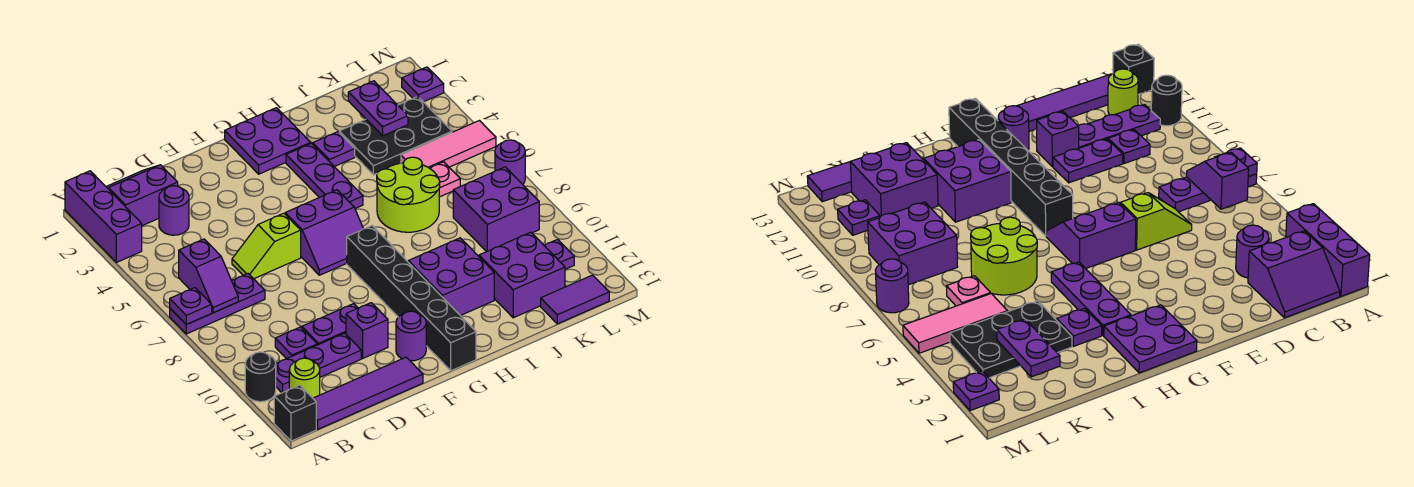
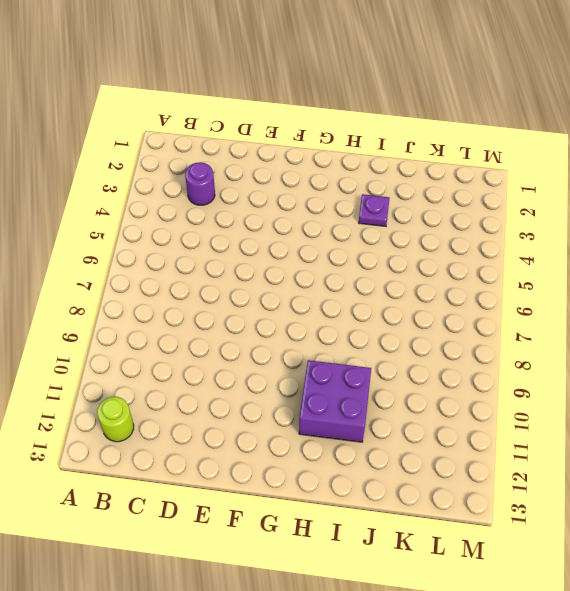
none -> purple brick A1:A3 level 1
none -> purple plate A7:C7 level 1
none -> black round brick A11 level 1
none -> black brick A13 level 1

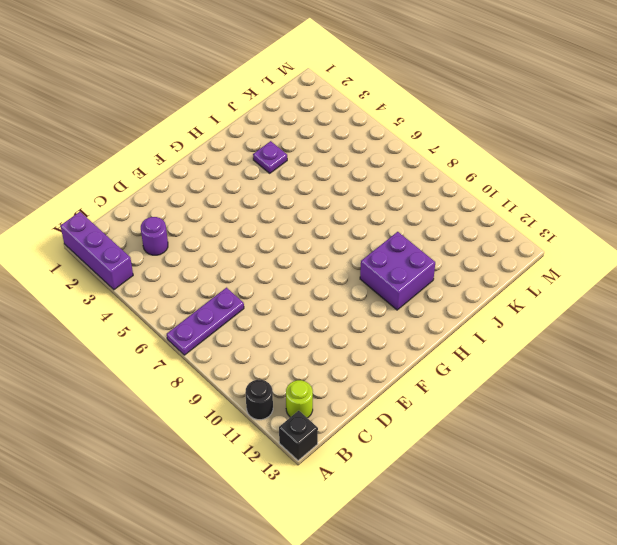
none -> purple slope B1:C2 level 1 top 2
none -> purple plate B11:D11 level 1
none -> purple tile B13:E13 level 1
none -> purple plate C10 level 1

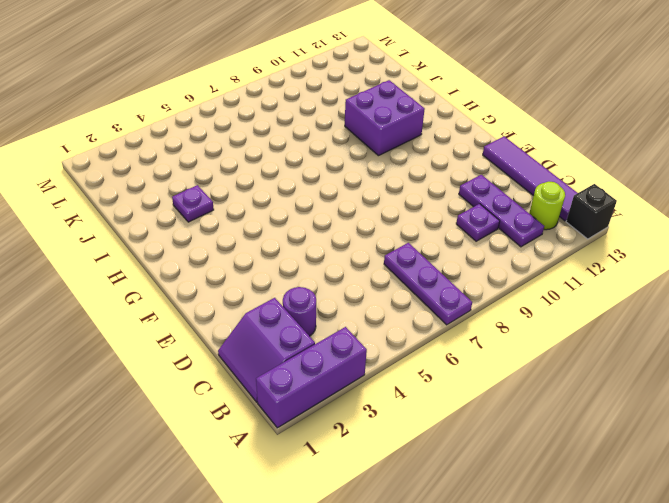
none -> black round brick A11 level 1
none -> lime slope D6:E6 level 1 top E
none -> purple plate D10:E10 level 1
none -> purple brick E11 level 1

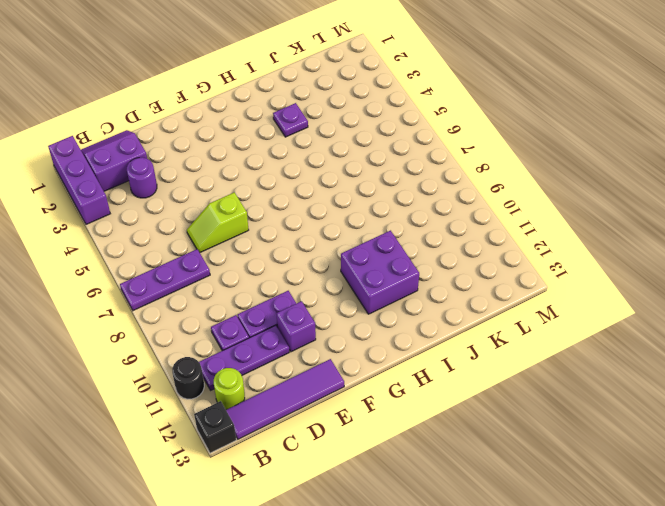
none -> purple slope F6:G7 level 1 top 6
none -> purple round brick F12 level 1
none -> purple plate G1:H2 level 1
none -> black brick G8:G13 level 1

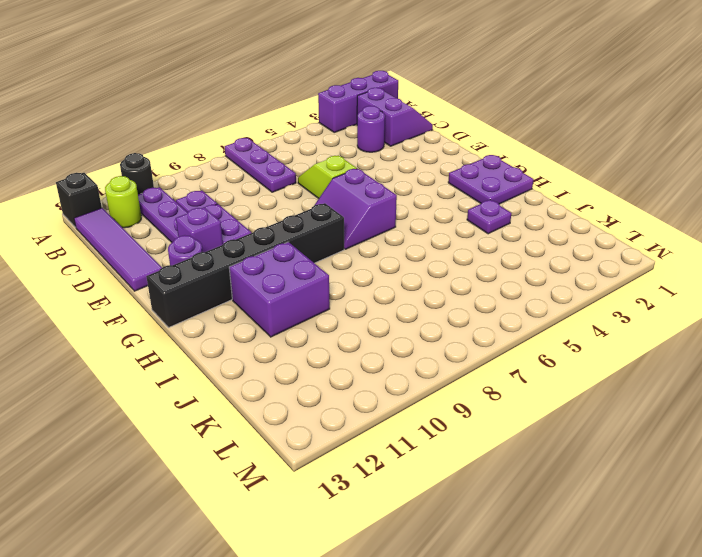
none -> purple plate H3:H5 level 1
none -> lime round brick I6:J7 level 1
none -> black plate J3:L4 level 1
none -> purple brick J11:K12 level 1

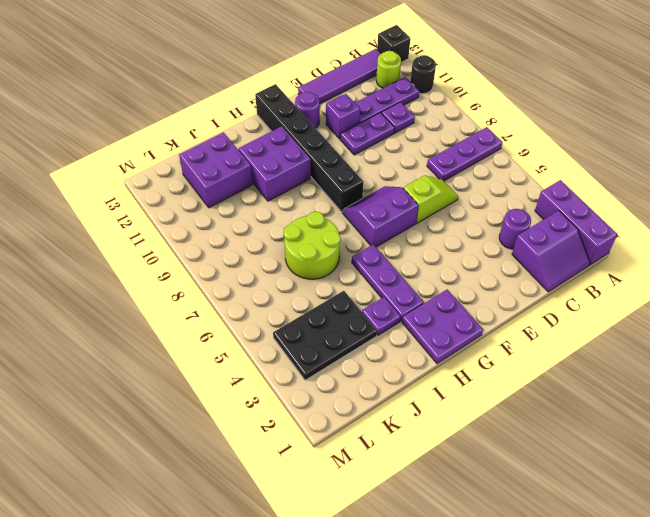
none -> pink tile K5:M5 level 1
none -> pink plate K6 level 1
none -> purple brick K8:L9 level 1
none -> purple tile K13:L13 level 1

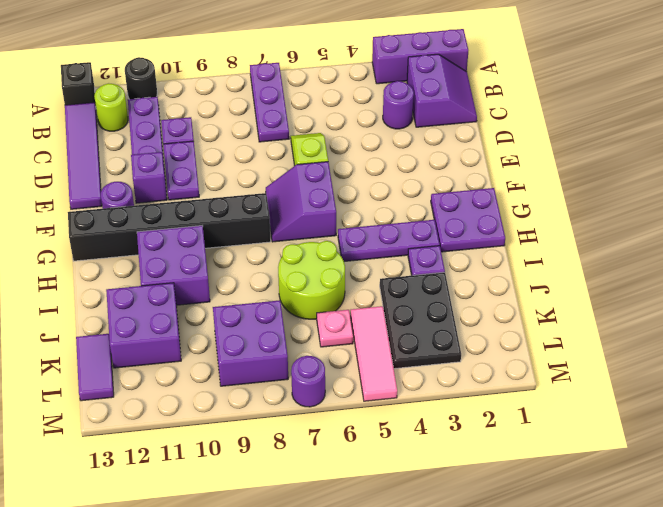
none -> purple plate L11 level 1
none -> purple plate M2 level 1
none -> purple plate A7 level 2
none -> purple slope B6:B7 level 2 top 6

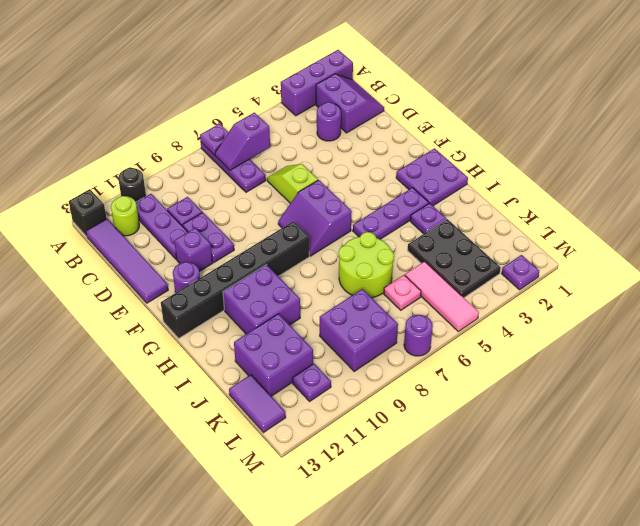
none -> purple plate K2:K3 level 2

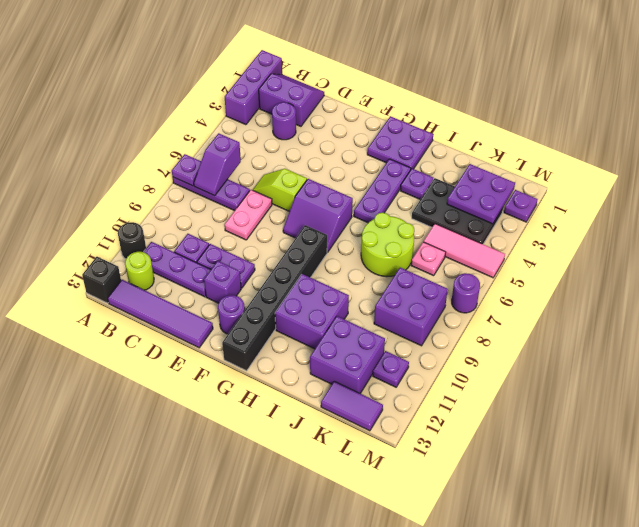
pink plate D7:D8 level 1 -> none
purple plate K2:L3 level 2 -> purple plate K2:K3 level 2

